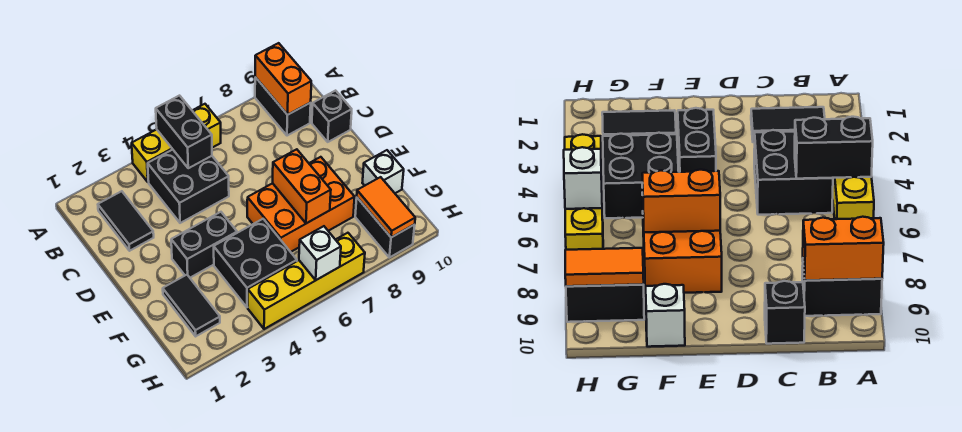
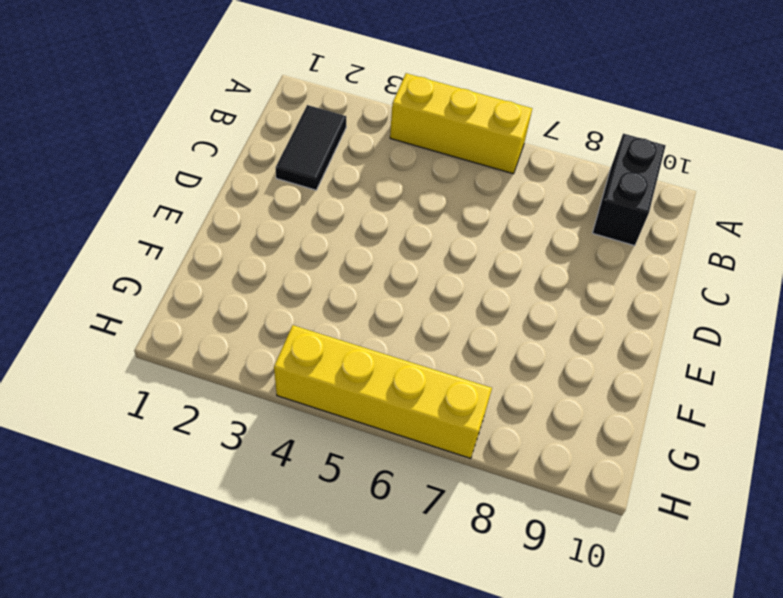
none -> black brick B4:C5 level 1
none -> black brick C10 level 1
none -> black brick E3:E4 level 1

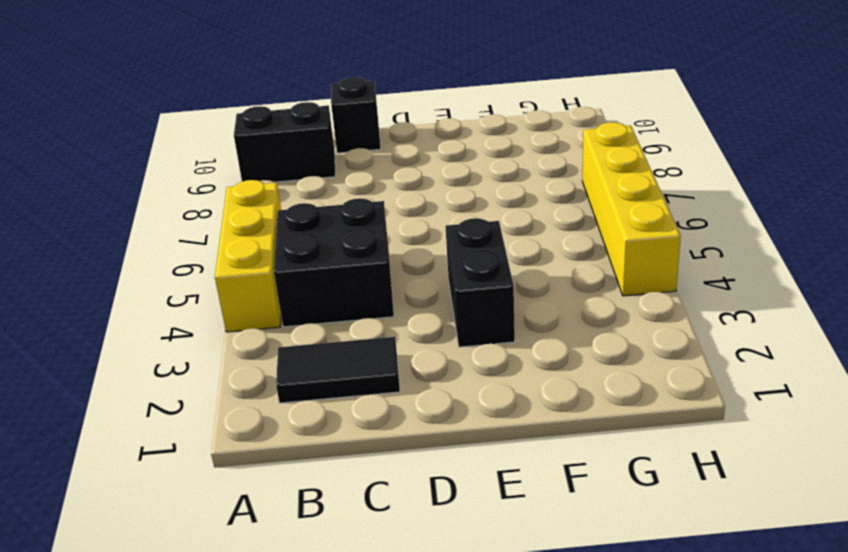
none -> orange brick E6:F8 level 1
none -> black tile F2:G2 level 1
none -> black brick F4:G5 level 1

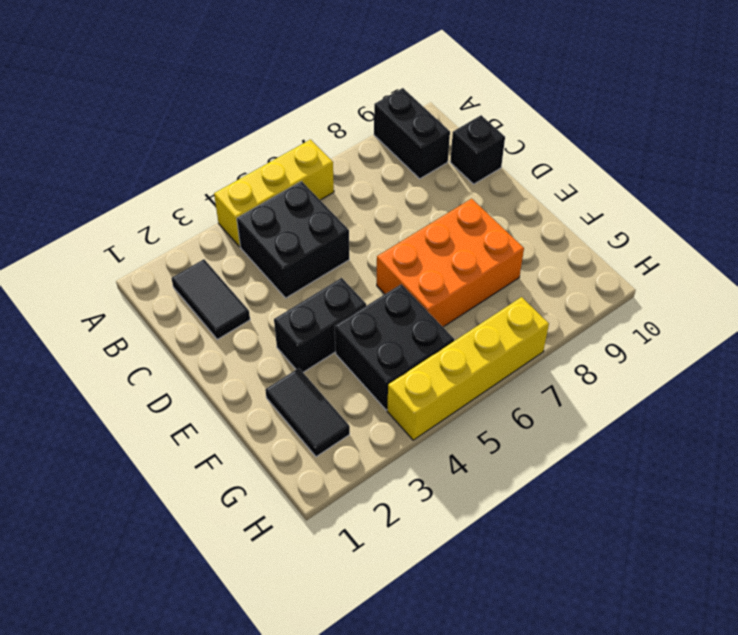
none -> white brick F10 level 1
none -> black brick G9:H9 level 1
none -> black brick A5:B5 level 2

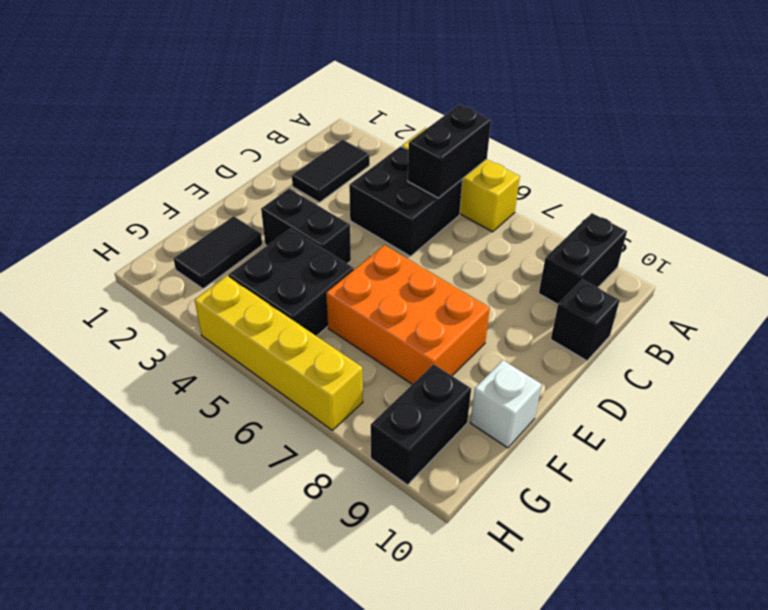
none -> orange brick A9:B9 level 2
none -> orange brick E7:F7 level 2
none -> orange tile G9:H9 level 2

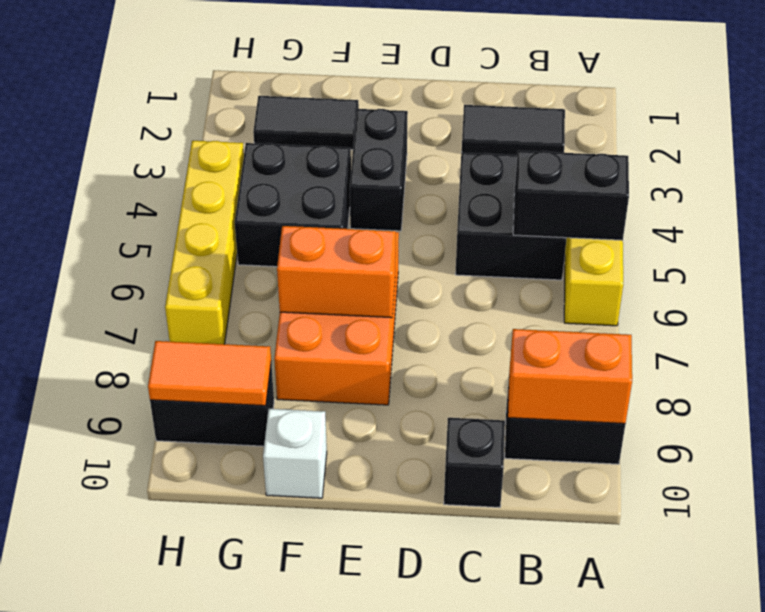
none -> white brick H6 level 2

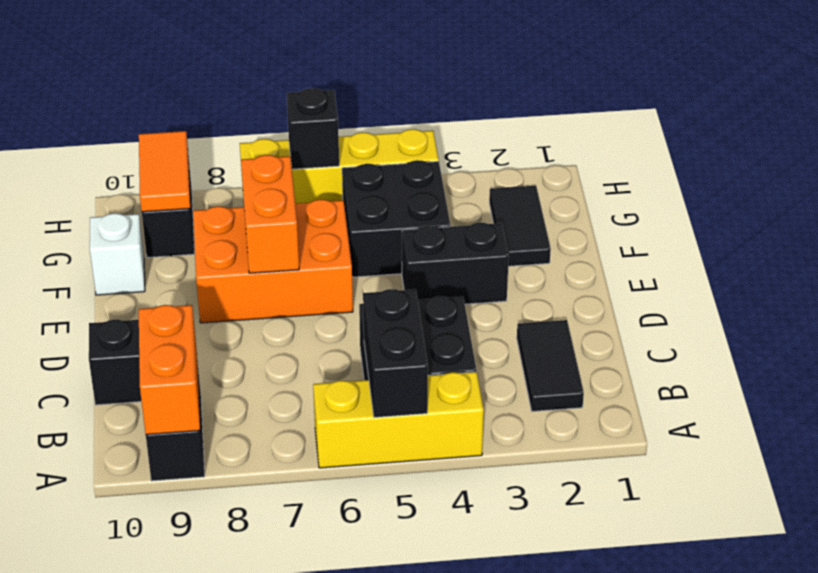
black brick H6 level 2 -> white brick H6 level 2

